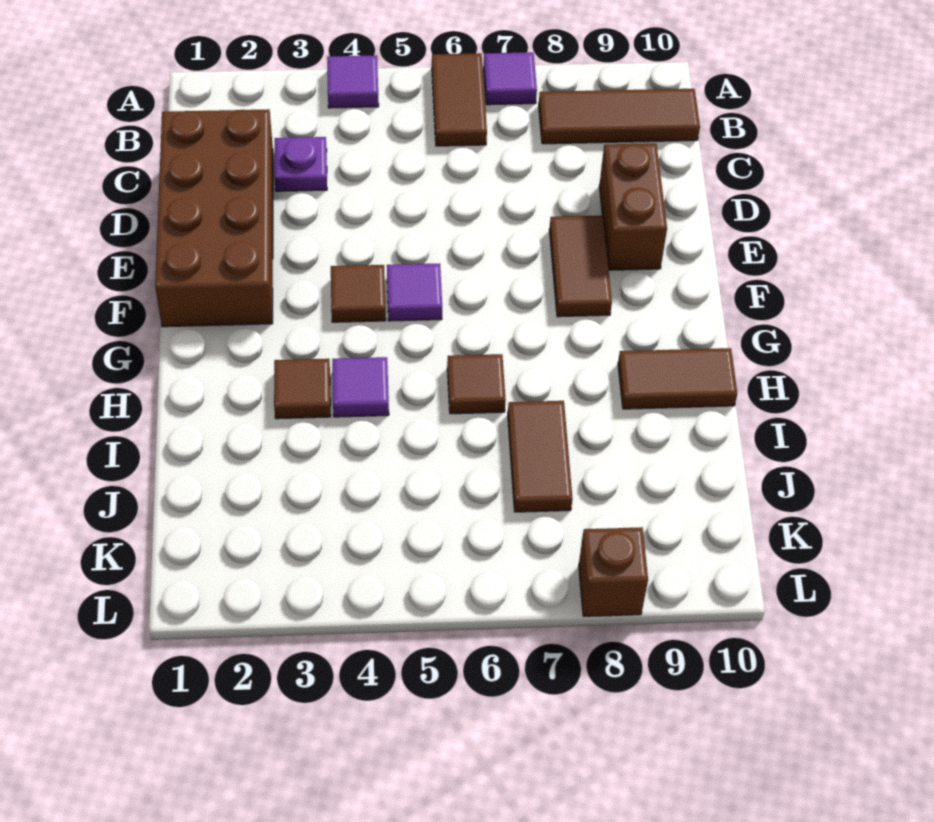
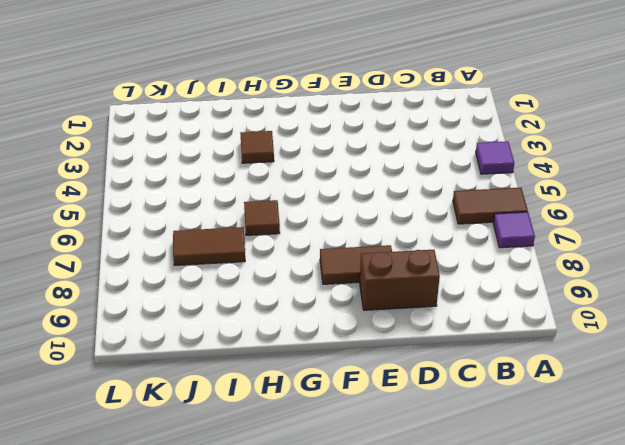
none -> brown tile B8:B10 level 1
none -> brown brick C1:F2 level 1
none -> purple plate C3 level 1

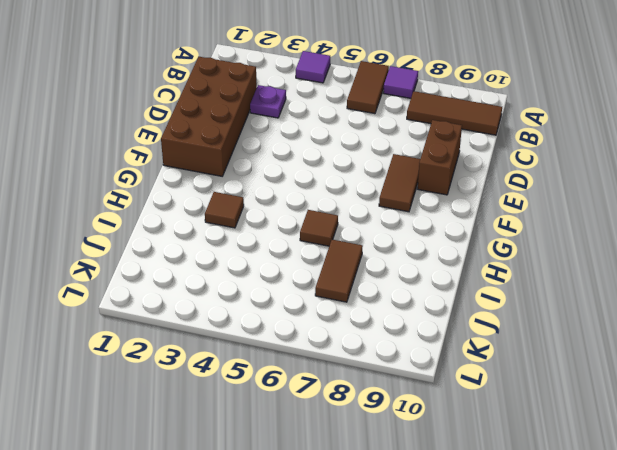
none -> brown tile F4 level 1
none -> purple tile F5 level 1
none -> purple tile H4 level 1

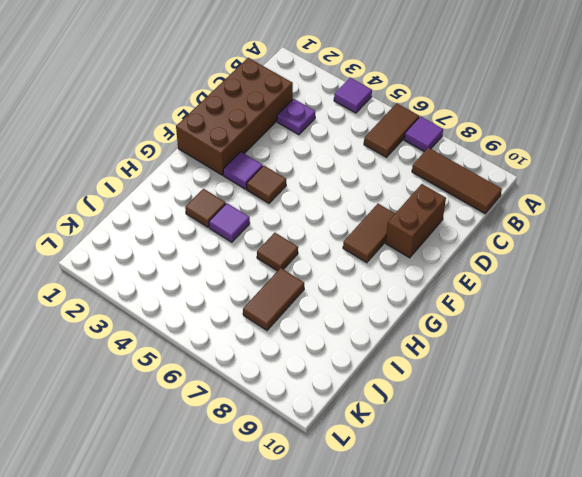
purple tile F3 level 1 -> purple tile F5 level 1
none -> brown tile H9:H10 level 1
none -> brown brick L8 level 1

